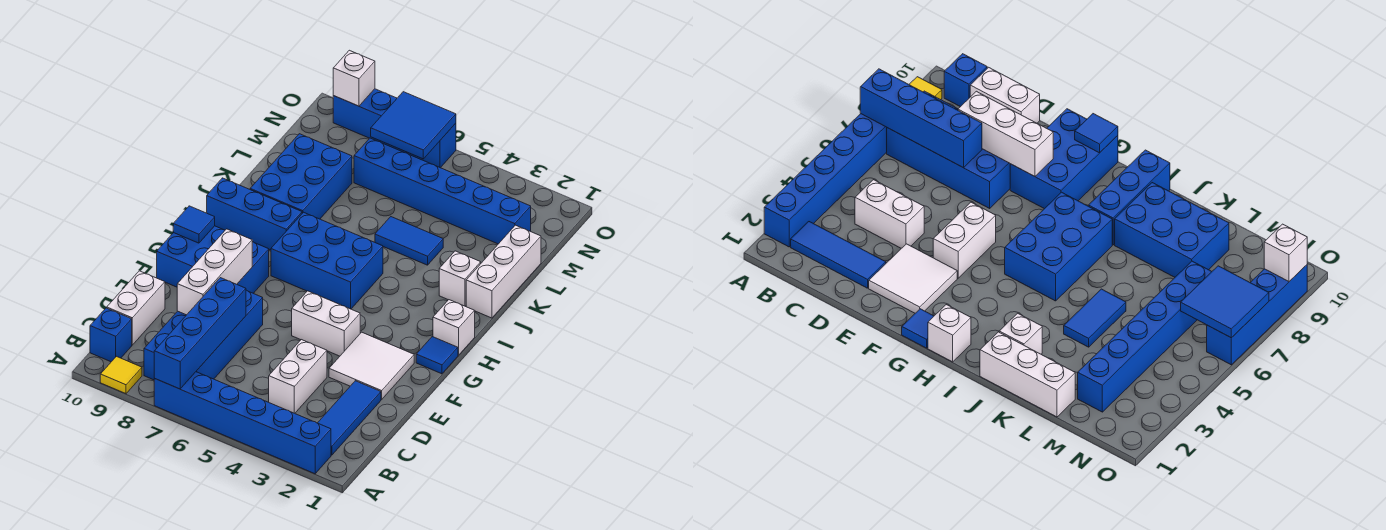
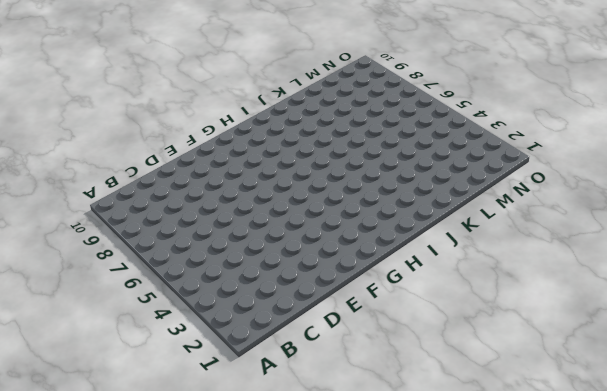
none -> blue brick A2:A7 level 1
none -> yellow tile A9 level 1
none -> blue tile B2:D2 level 1

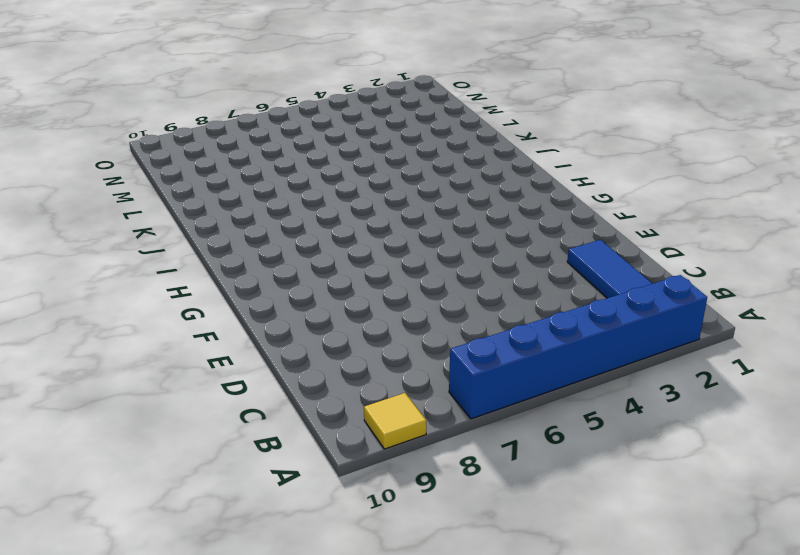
none -> blue brick B7:E8 level 1
none -> blue brick B10 level 1
none -> white brick C4:D4 level 1

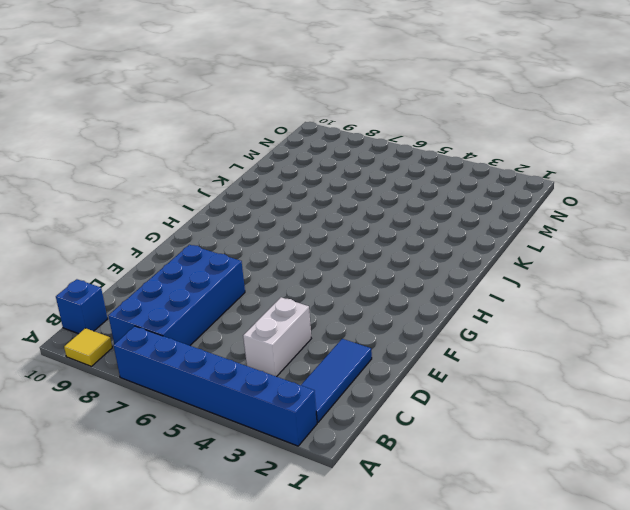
none -> white brick C10:D10 level 1
none -> white tile E2:F3 level 1
none -> white brick F4:F5 level 1

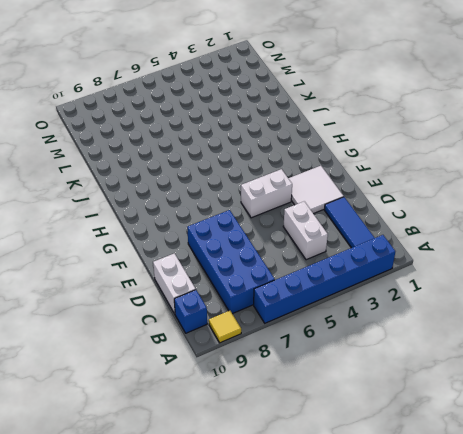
none -> blue brick F8:G10 level 1
none -> blue tile G1 level 1
none -> white brick H1 level 1

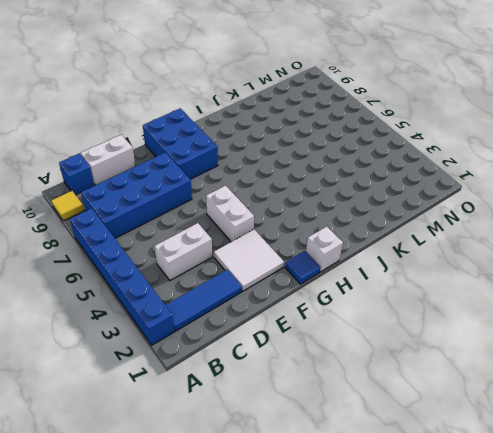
none -> blue brick H5:I7 level 1
none -> blue brick I8:I10 level 1
none -> white brick J1:L1 level 1

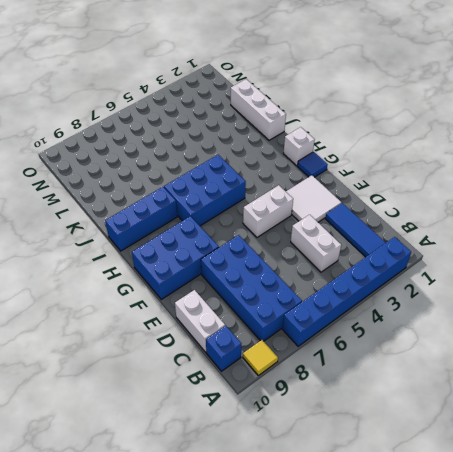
none -> white brick J2 level 1
none -> blue brick J8:L9 level 1
none -> blue tile K4:K5 level 1

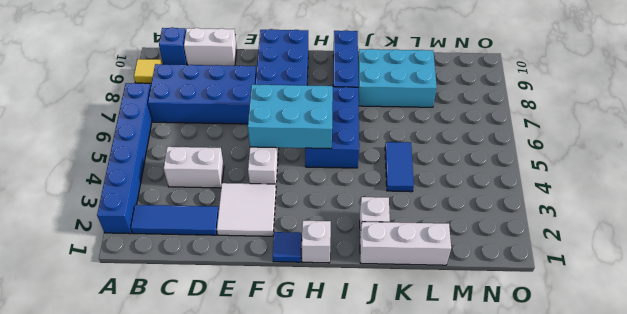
cyan brick F5:H6 level 2 -> none
cyan brick J8:L9 level 1 -> blue brick J8:L9 level 1
none -> blue brick M2:M7 level 1
none -> blue brick O6:O9 level 1
none -> blue brick A7:D7 level 2

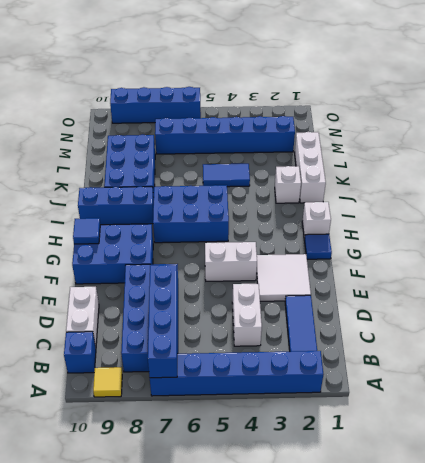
none -> white brick D8:F8 level 2
none -> blue tile N6:O7 level 2
none -> white brick O9 level 2

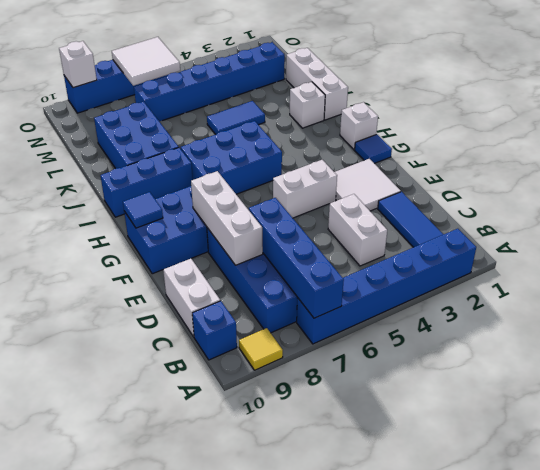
white tile N6:O7 level 2 -> blue tile N6:O7 level 2

